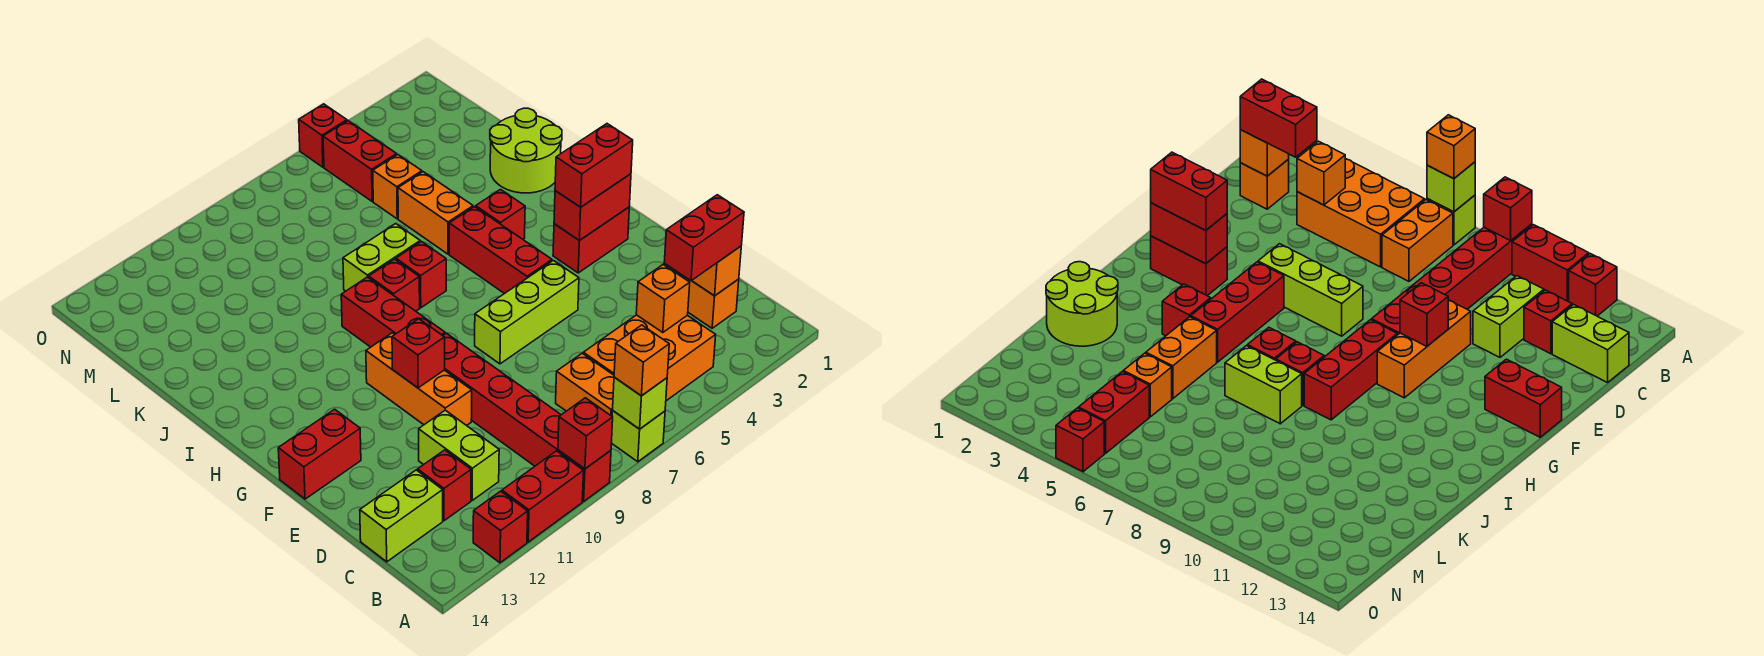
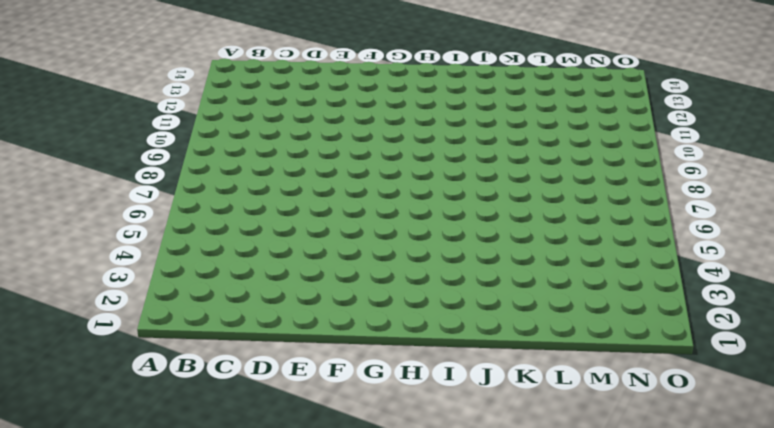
none -> lime brick A7 level 1
none -> red brick A9:F9 level 1
none -> red brick A10:A11 level 1
none -> red brick A12 level 1

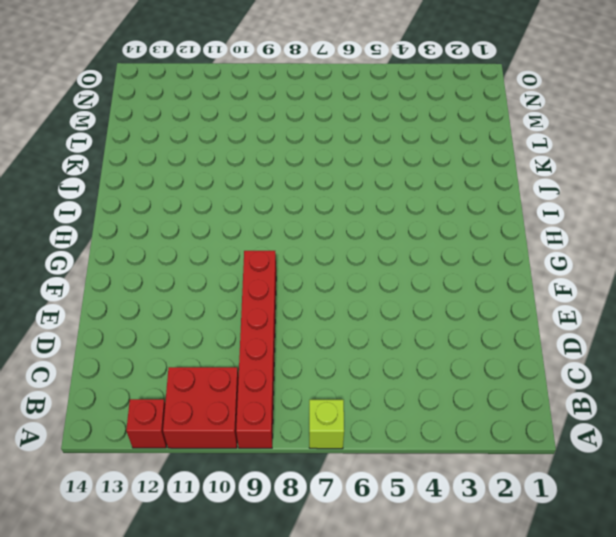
red brick A10:B11 level 1 -> red brick A10:A11 level 1
none -> orange brick B4:C6 level 1
none -> orange brick B7:C7 level 1
none -> orange brick C2 level 1
none -> lime brick C11:D11 level 1

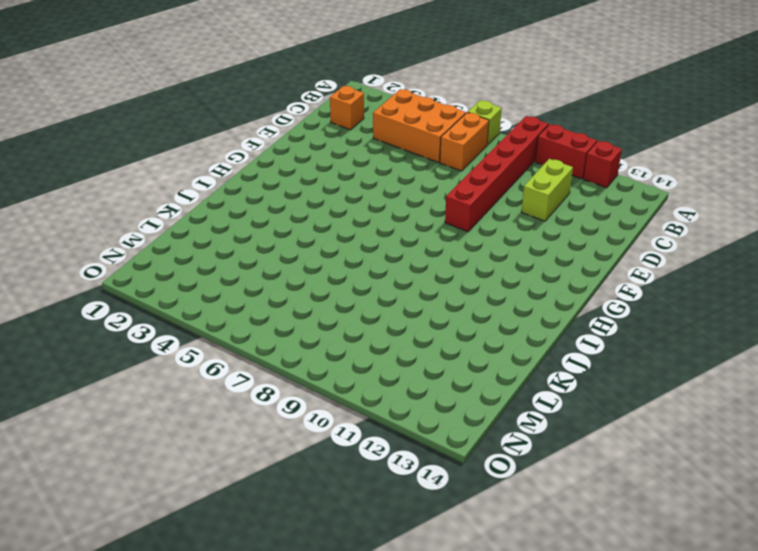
none -> red brick C12 level 1
none -> lime brick C13:C14 level 1
none -> orange brick E10:G10 level 1
none -> lime brick F5:F7 level 1

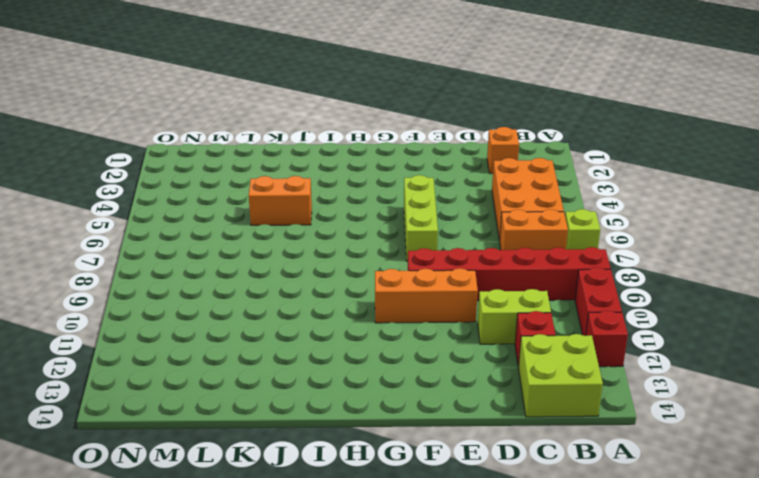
lime brick B13:C14 level 1 -> lime brick C13:C14 level 1
none -> red brick F13:F14 level 1
none -> red brick G2:G3 level 1
none -> red brick G5:I5 level 1
none -> red brick G9:I9 level 1

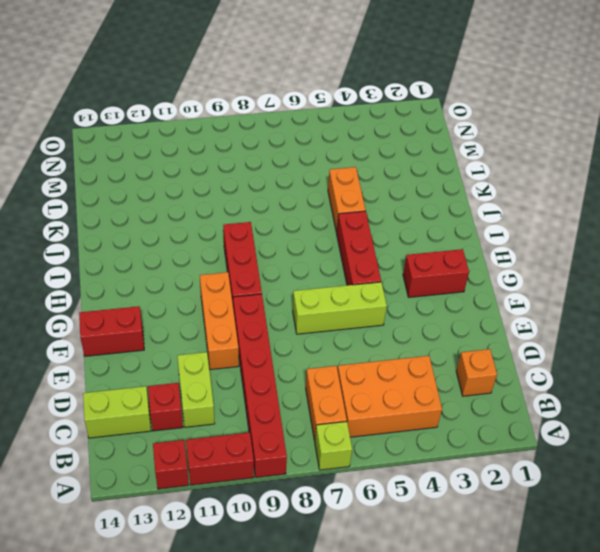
none -> red brick I4 level 1
none -> red brick I7 level 1
none -> red brick I8 level 1
none -> lime round brick J1:K2 level 1

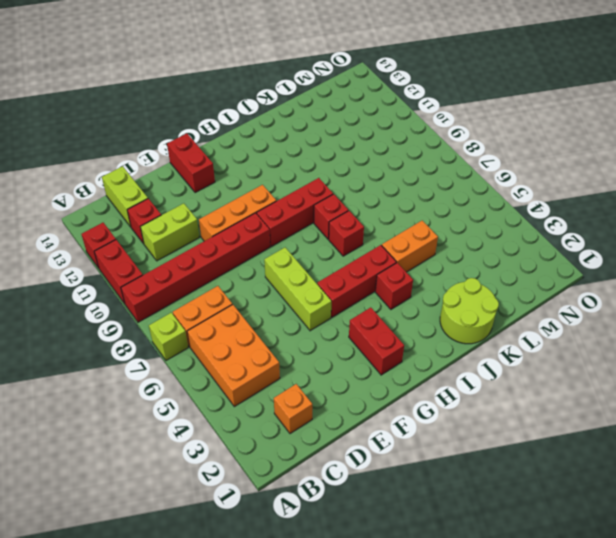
none -> lime brick J7:J8 level 1
none -> orange brick L5 level 1
none -> red brick M5:N5 level 1
none -> red brick O5 level 1

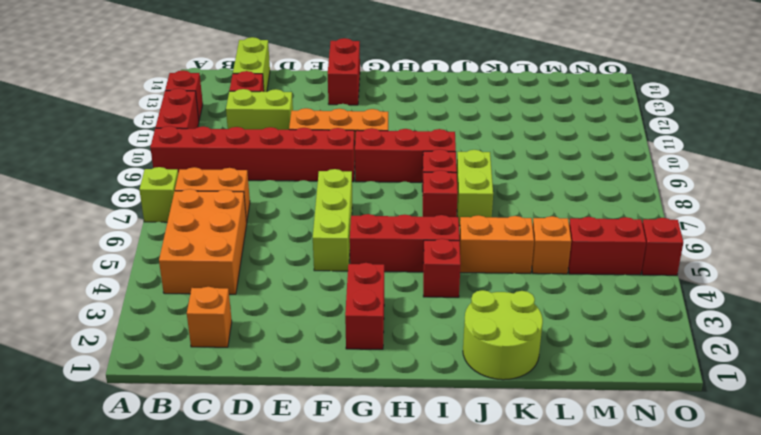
none -> lime brick A7 level 2
none -> red brick A9 level 2
none -> orange brick C2 level 2
none -> orange brick C4 level 2

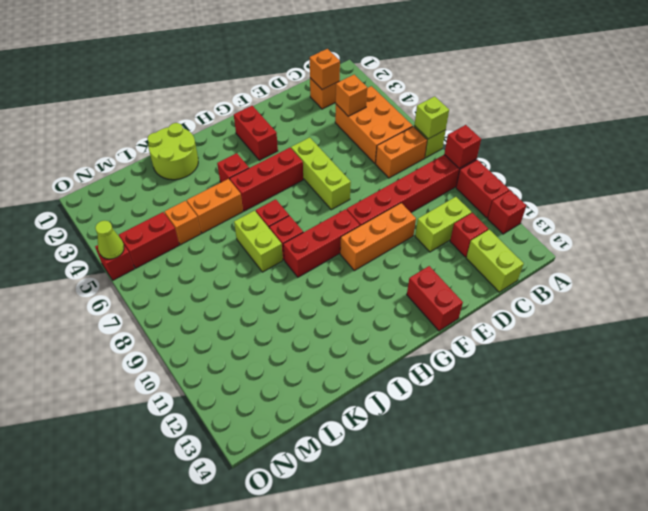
lime cone O5 level 2 -> none
none -> red brick F10 level 2
none -> red brick G2:G3 level 2
none -> orange brick A7 level 3
none -> red brick C2:C3 level 3

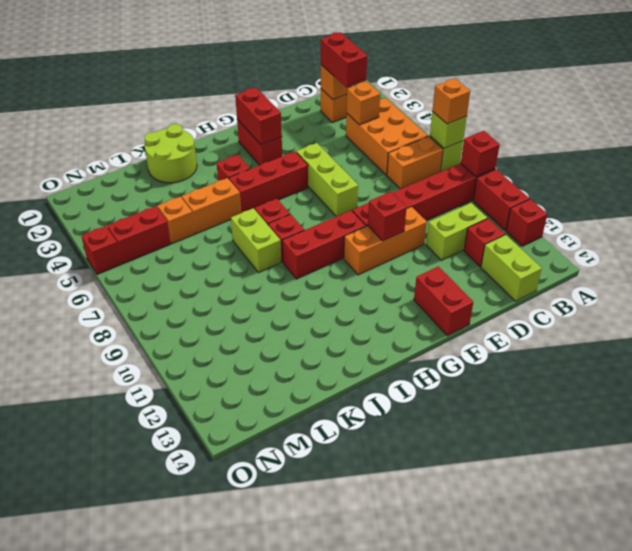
none -> red brick G2:G3 level 3

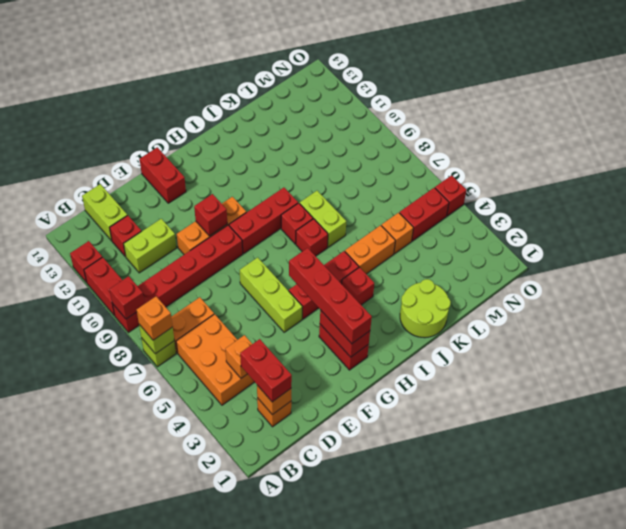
red brick G2:G5 level 3 -> red brick G2:G3 level 3

